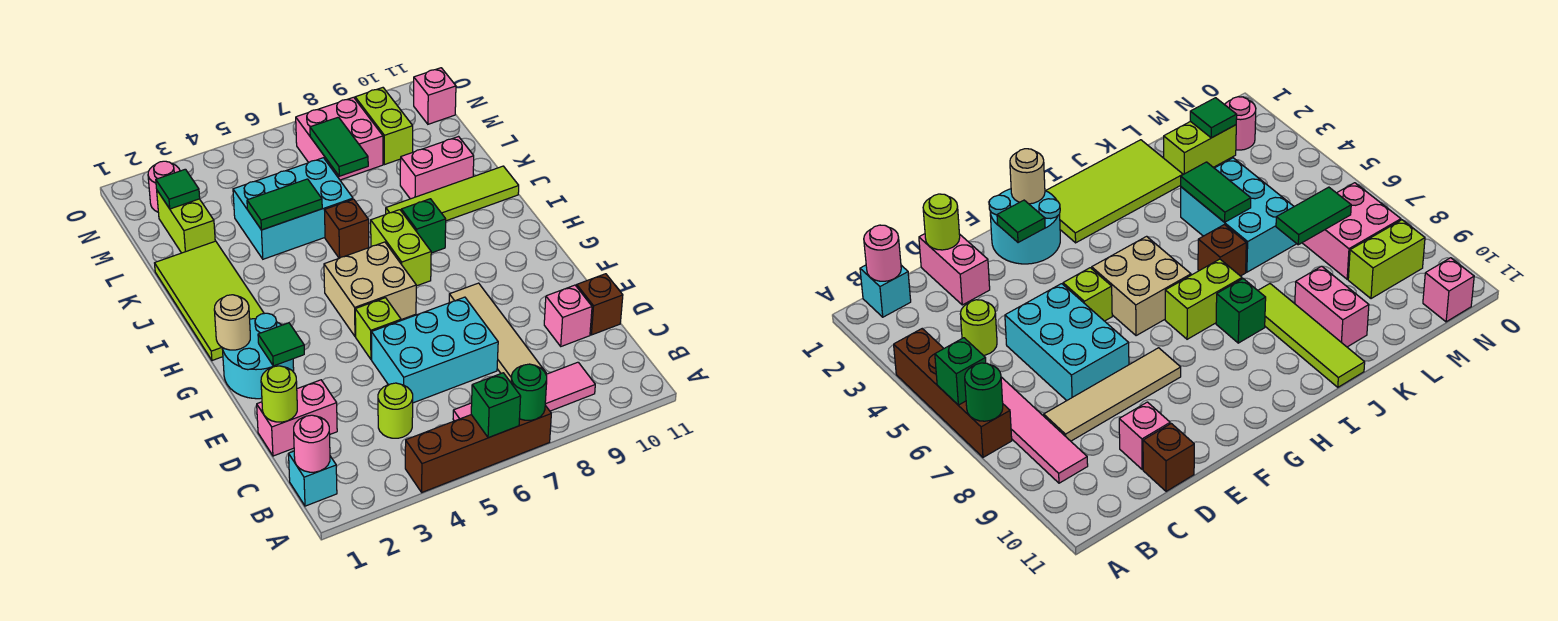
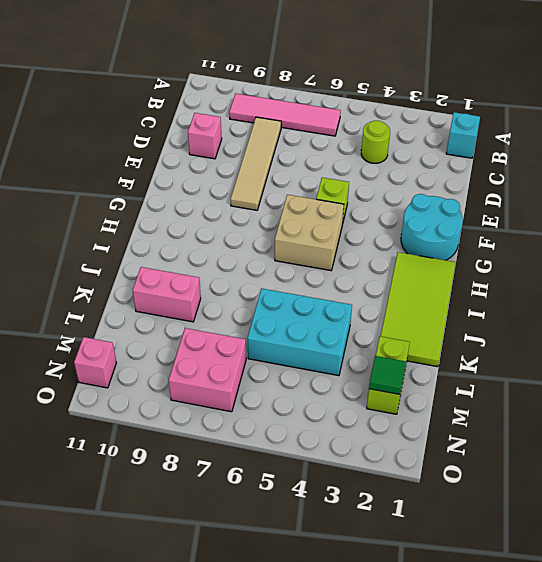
none -> brown brick A4:A7 level 1
none -> pink brick D1:D2 level 1
none -> cyan brick D5:E7 level 1
none -> brown brick D11 level 1

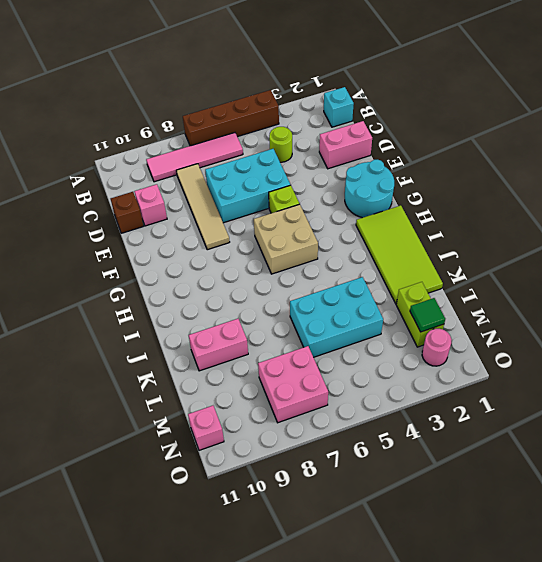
none -> lime brick H7:I7 level 1
none -> green brick I8 level 1
none -> brown brick J6 level 1
none -> lime tile J8:J11 level 1

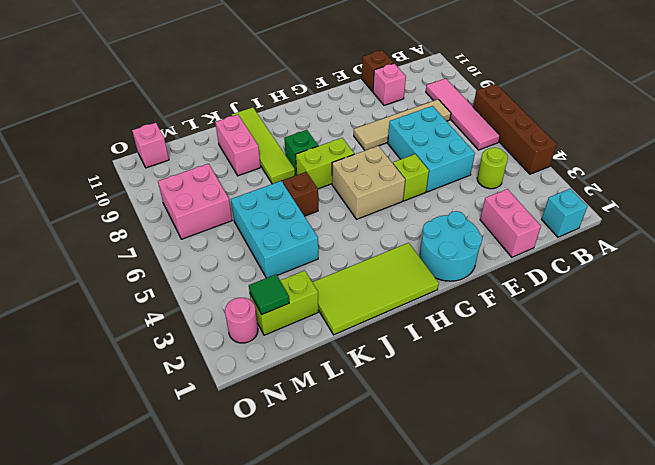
none -> lime brick M9:N9 level 1
none -> green brick A6 level 2
none -> green round brick A7 level 2
none -> pink round brick B1 level 2

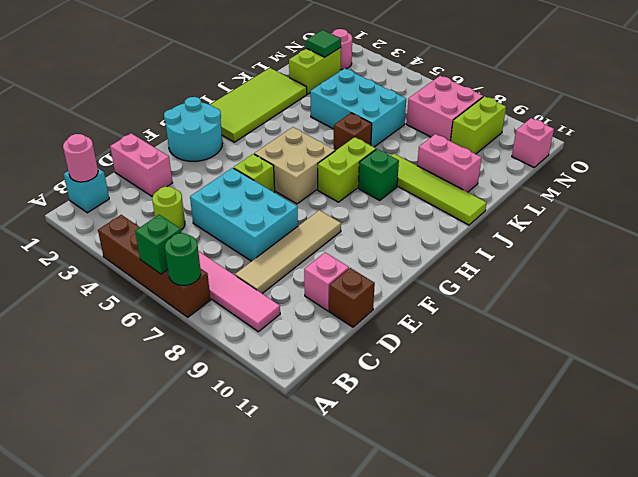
none -> lime round brick D1 level 2
none -> green tile F2 level 2
none -> tan round brick G1 level 2
none -> green tile K4:K5 level 2

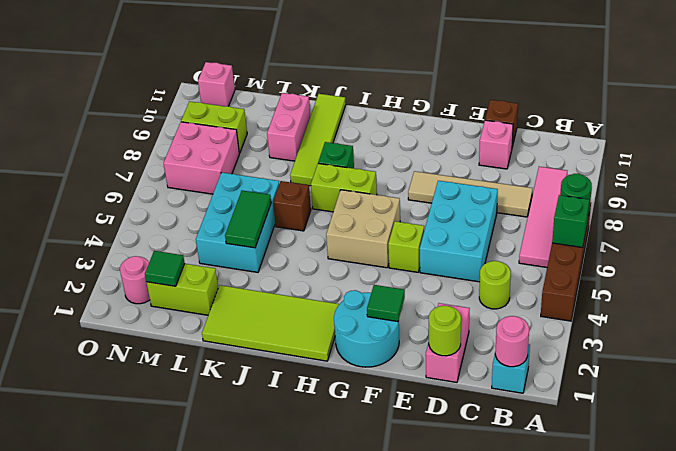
none -> tan round brick G1 level 2
none -> green tile L7:M7 level 2

